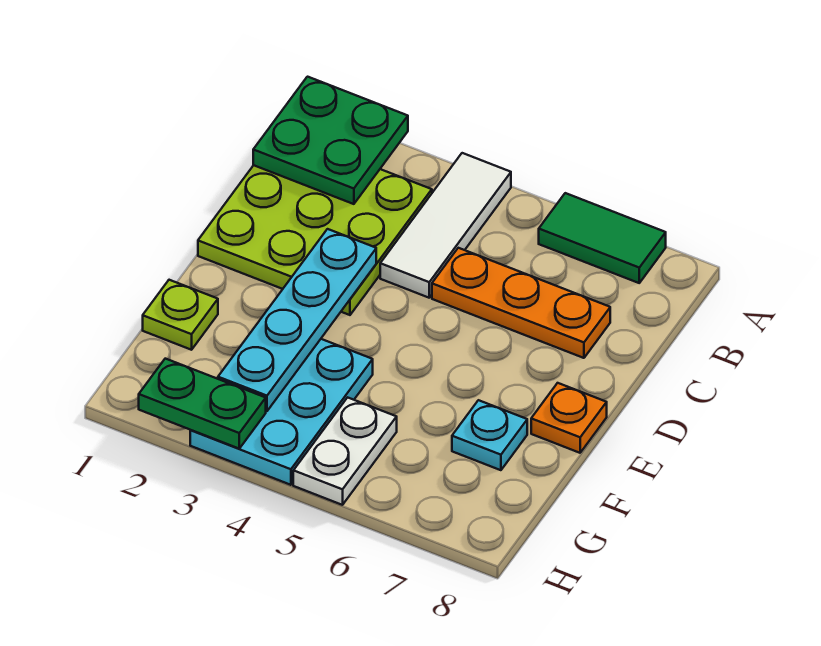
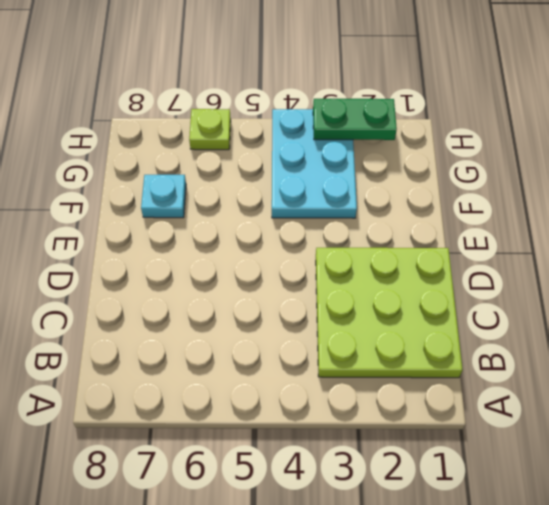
lime plate H6 level 1 -> lime plate F1 level 1
none -> white tile A4:C4 level 1
none -> green tile A6:A7 level 1
none -> orange plate C5:C7 level 1

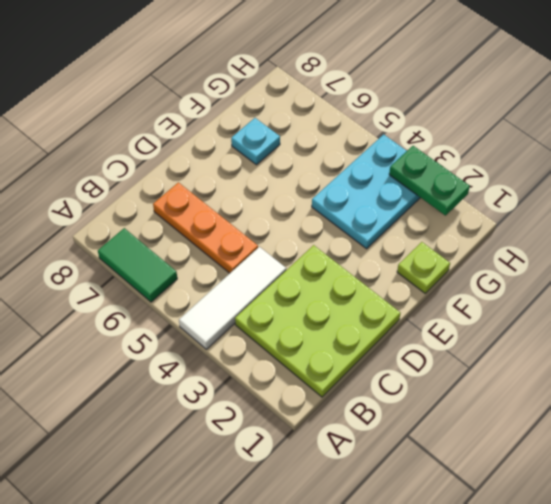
none -> orange plate E8 level 1
none -> white plate G5:H5 level 1
none -> green plate A1:B2 level 2

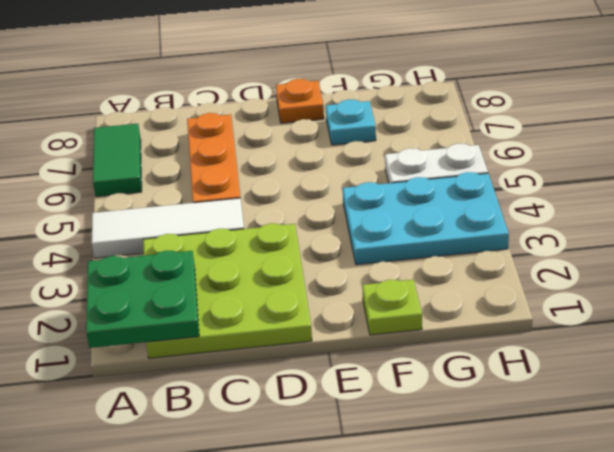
none -> cyan plate D3:G3 level 2
none -> green plate H2:H3 level 2

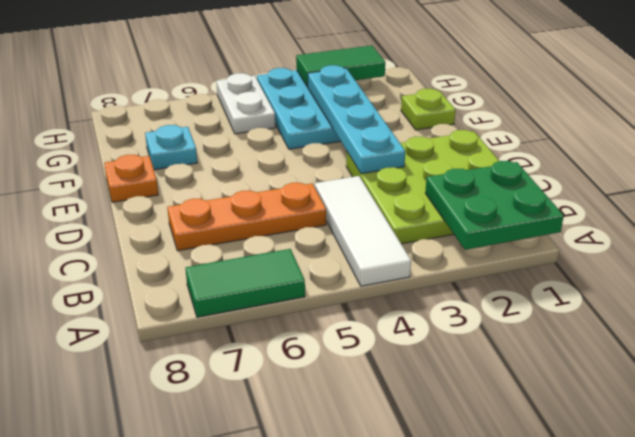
green tile H2:H3 level 2 -> green plate H2:H3 level 2

